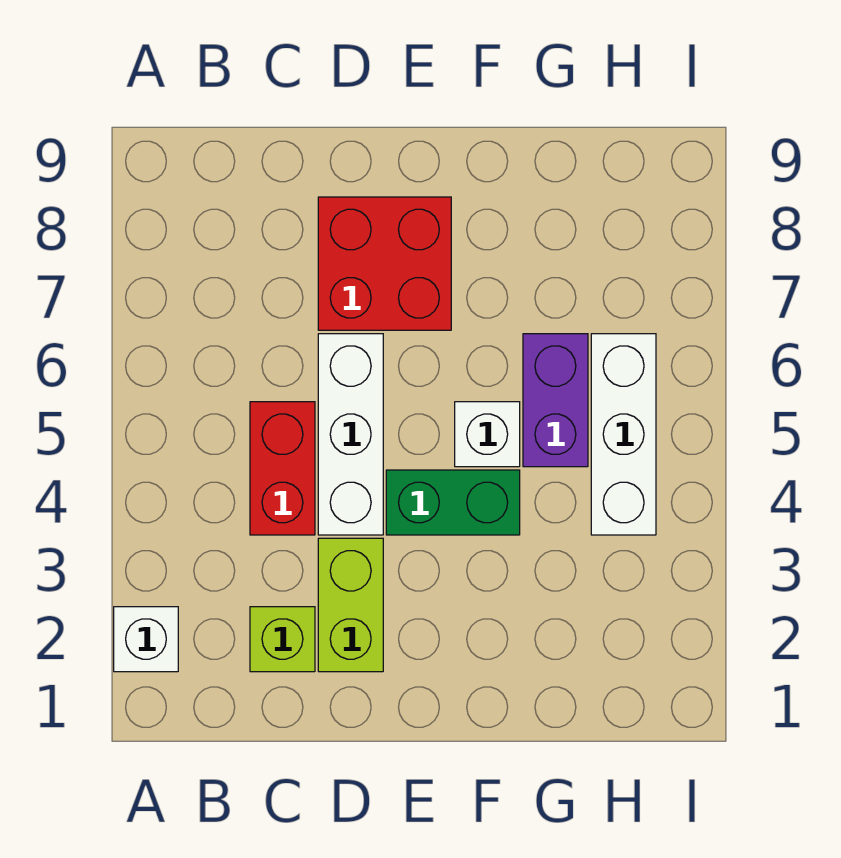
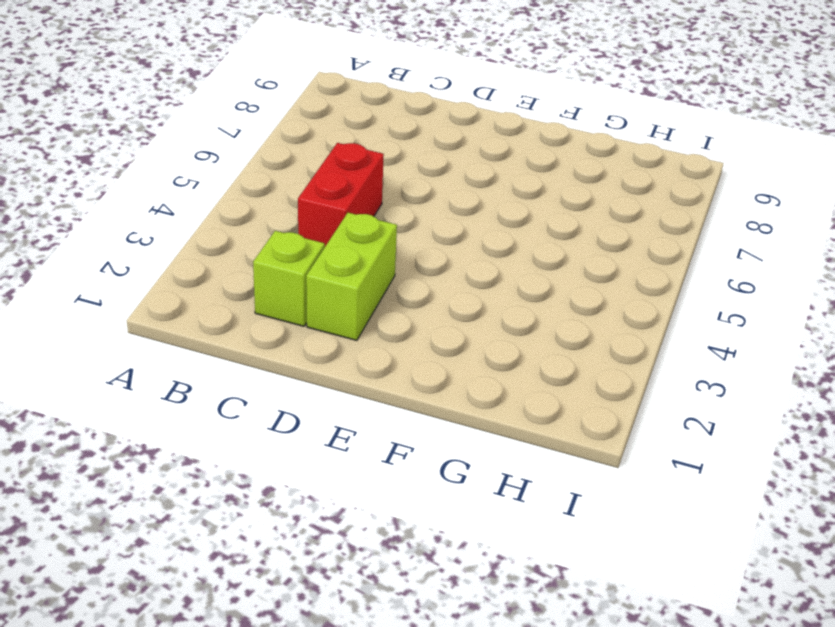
none -> white brick A2 level 1
none -> white brick D4:D6 level 1

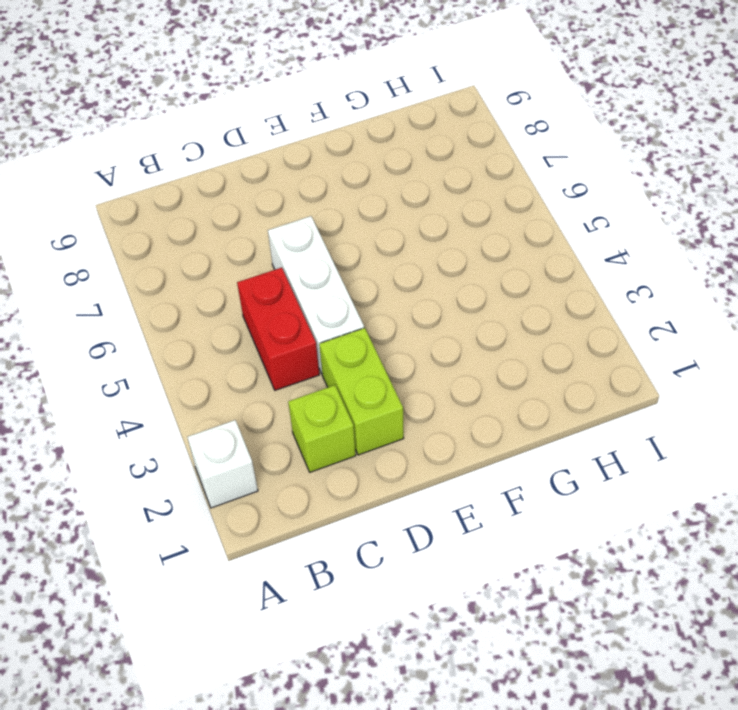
none -> red brick D7:E8 level 1
none -> green brick E4:F4 level 1

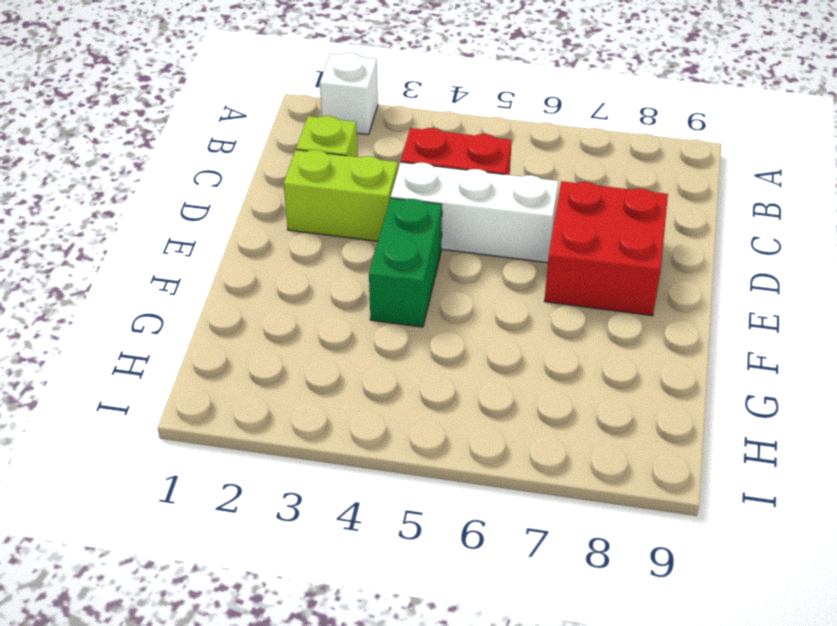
none -> white brick F5 level 1
none -> purple brick G5:G6 level 1

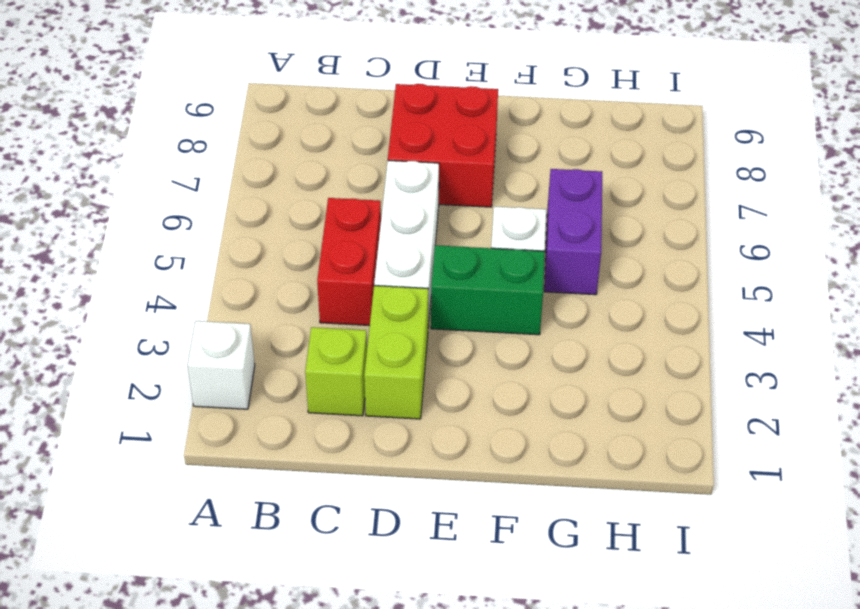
none -> white brick H4:H6 level 1

